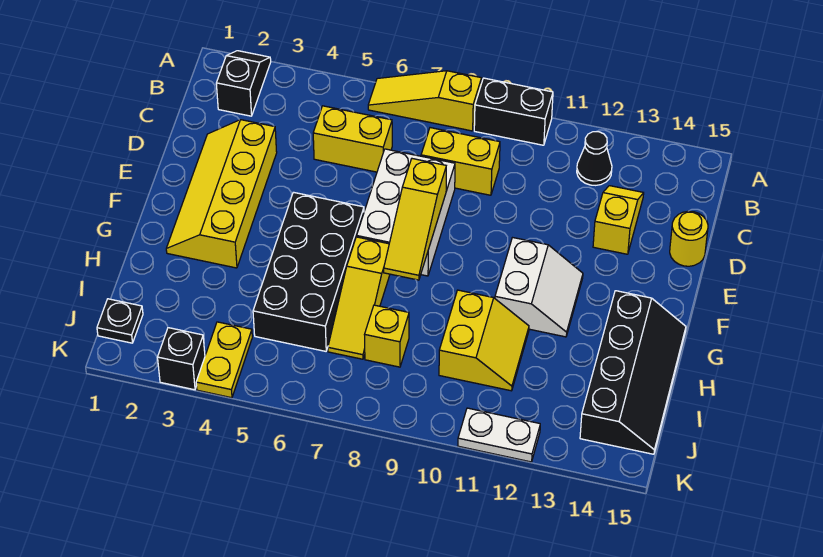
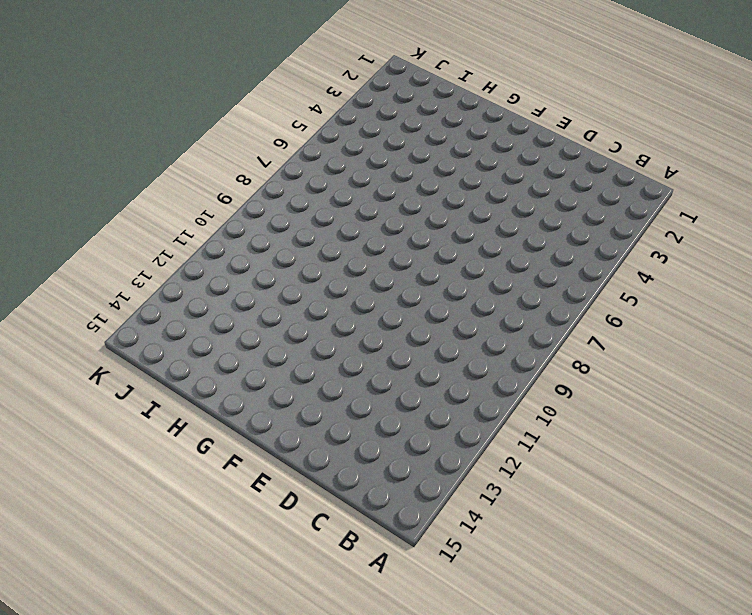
none -> black slope A2:B2 level 1 top B
none -> yellow slope A6:A8 level 1 top 8
none -> black brick A9:A10 level 1

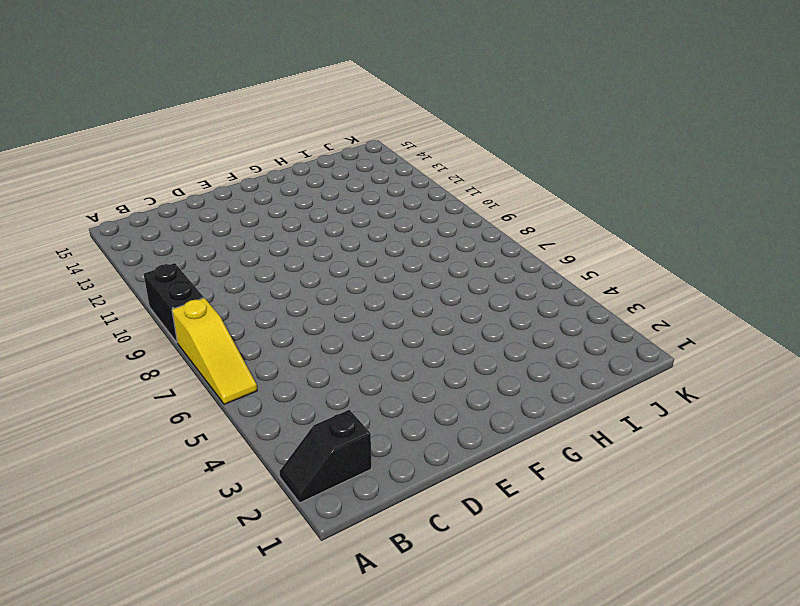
none -> black cone B12 level 1
none -> yellow brick C5:C6 level 1
none -> yellow brick C8:C9 level 1

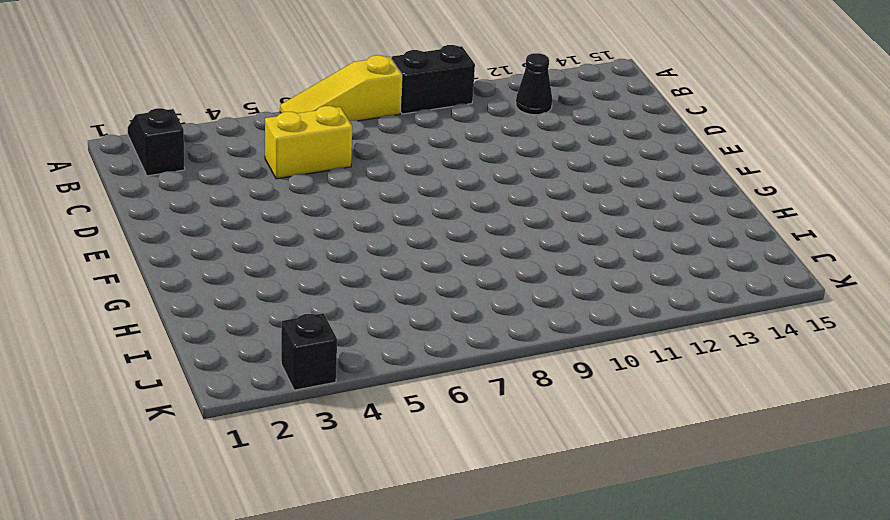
none -> yellow brick C8:C9 level 1
none -> yellow slope C13:D13 level 1 top D
none -> yellow slope D2:G3 level 1 top 3

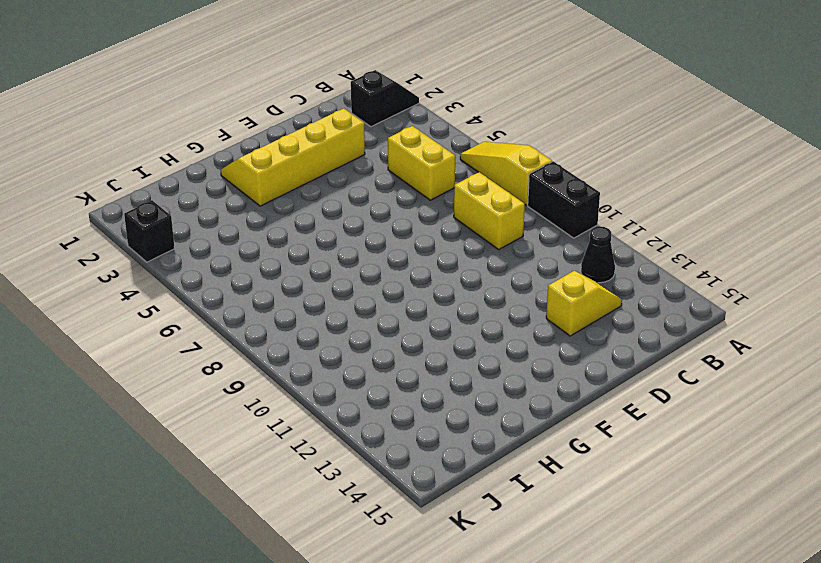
none -> white brick D7:F8 level 1
none -> yellow round brick D15 level 1
none -> black brick F5:I6 level 1

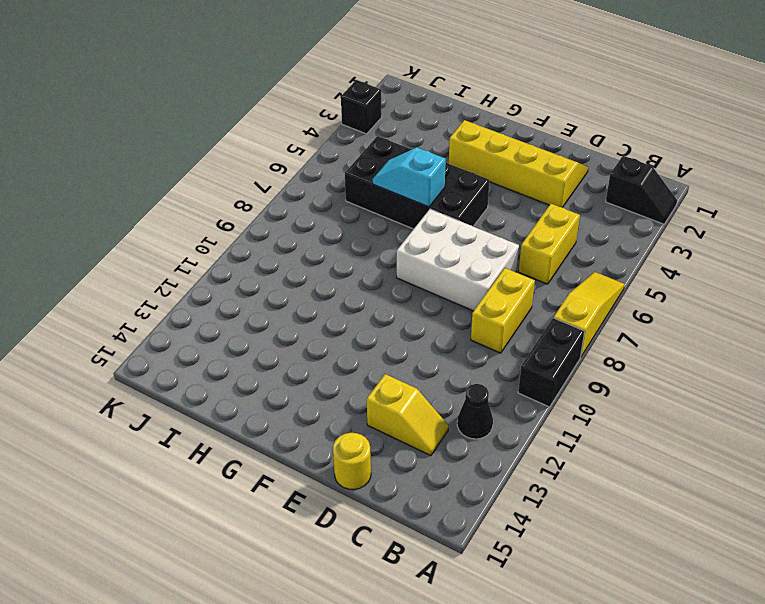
cyan slope G6:H6 level 2 top G -> none
none -> white slope F11:G12 level 1 top 11
none -> yellow slope G7:I7 level 1 top G
none -> black slope G14:J15 level 1 top 14

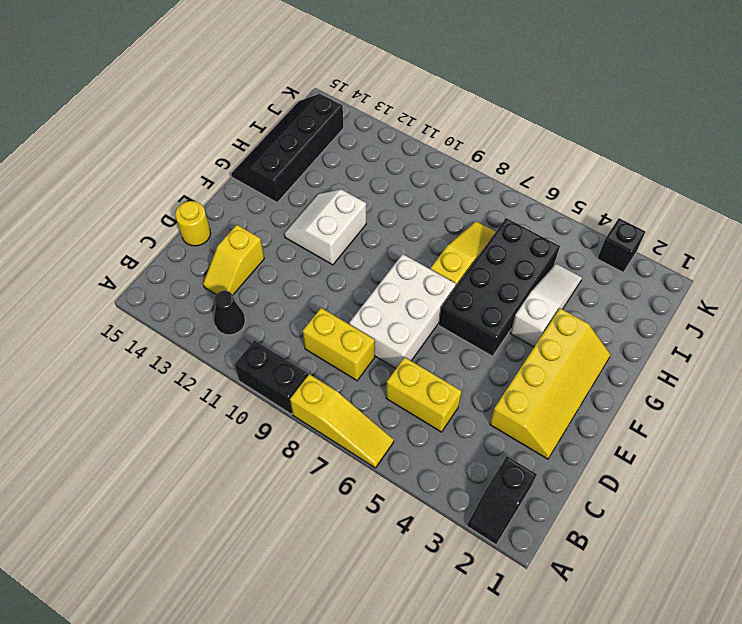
white slope G4:I4 level 1 top G -> none
none -> yellow slope H10:I11 level 1 top 10
none -> yellow brick I8 level 1
none -> black plate J1 level 1

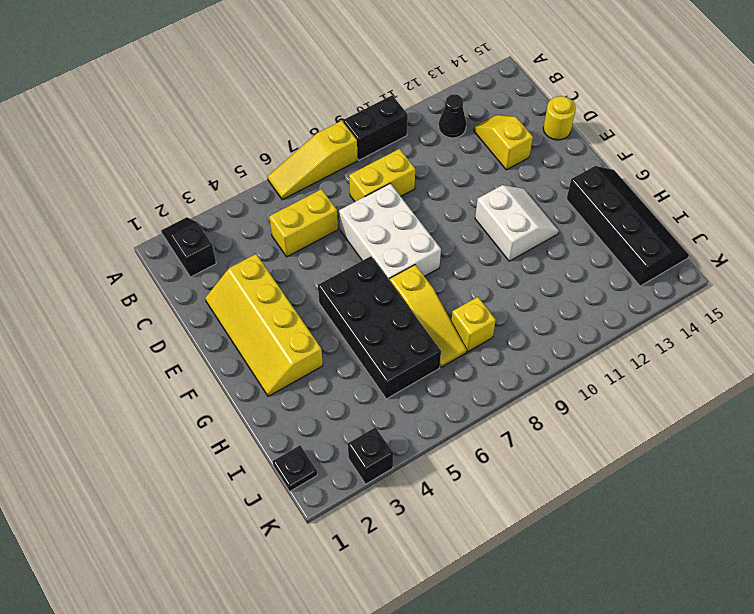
none -> yellow slope H10:I11 level 1 top 10
none -> yellow plate J4:K4 level 1
none -> white plate K11:K12 level 1

